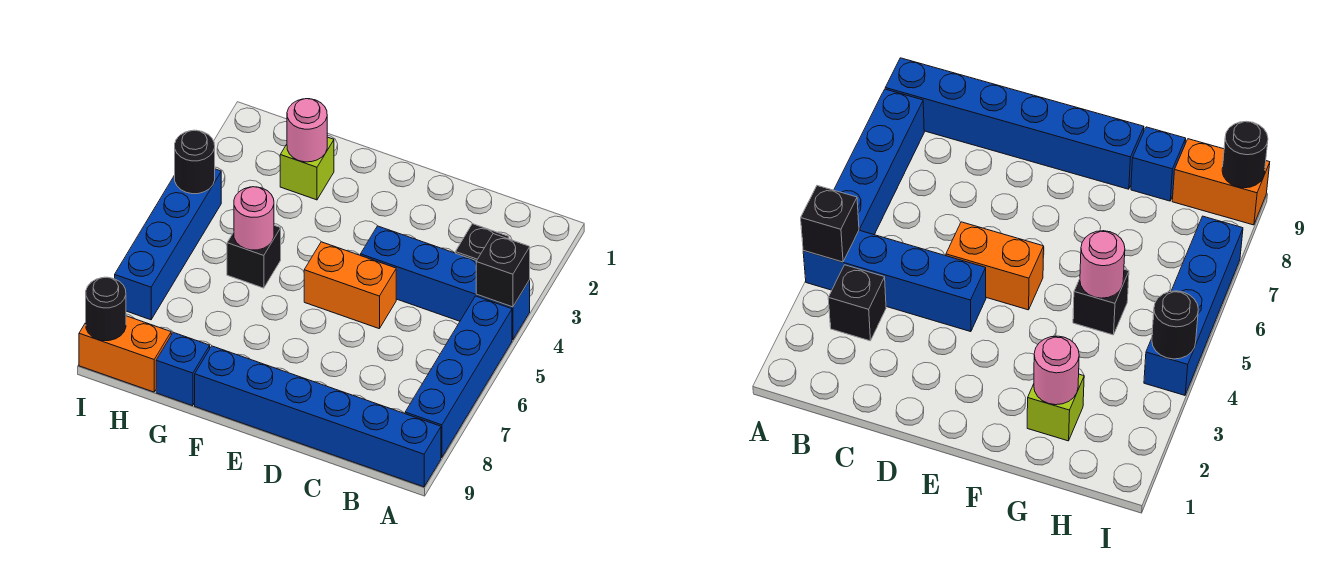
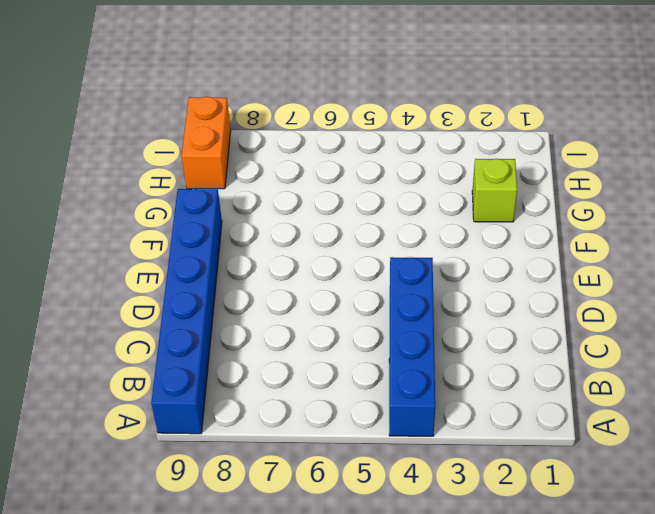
none -> blue brick A5:A8 level 1
none -> black brick B3 level 1
none -> orange brick D5:E5 level 1

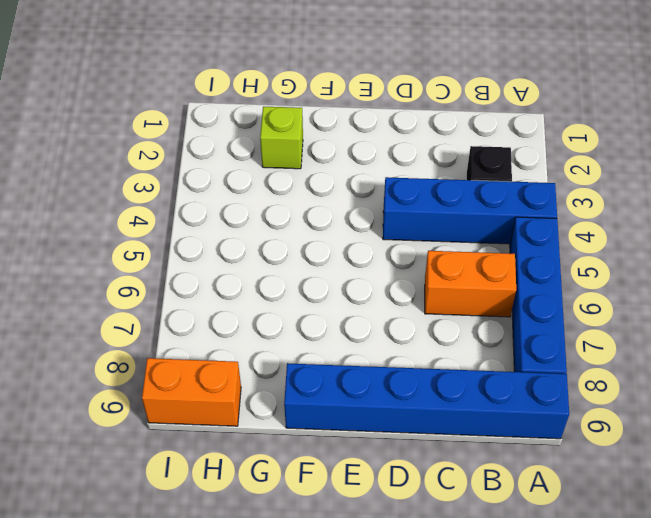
orange brick B6:C6 level 1 -> orange brick D5:E5 level 1
none -> black brick G5 level 1
none -> blue brick G9 level 1
none -> blue brick I4:I7 level 1

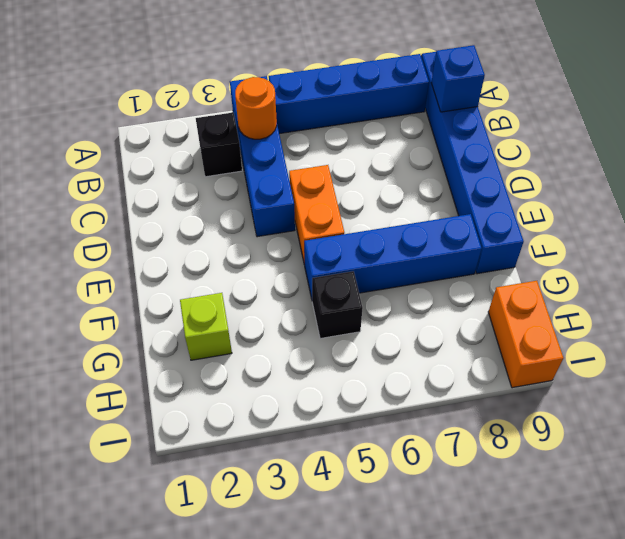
orange round brick B4 level 2 -> none
blue brick B9 level 2 -> blue brick G9 level 1
blue brick F5:F8 level 1 -> blue brick I4:I7 level 1
none -> black brick A4 level 2
none -> pink round brick G2 level 2
none -> pink round brick G5 level 2

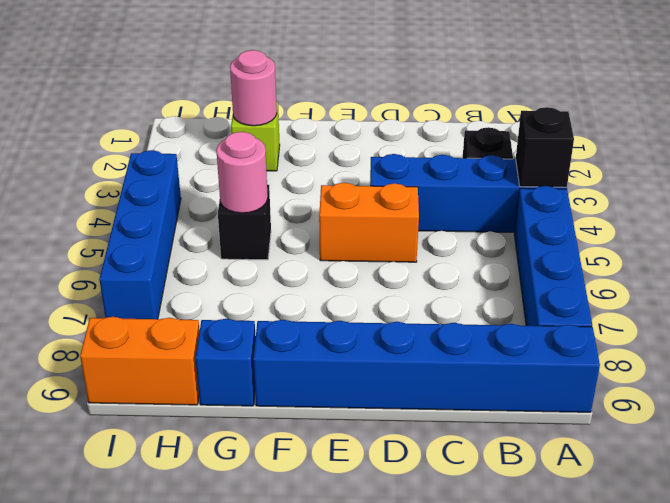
none -> black round brick I4 level 2
none -> black round brick I9 level 2

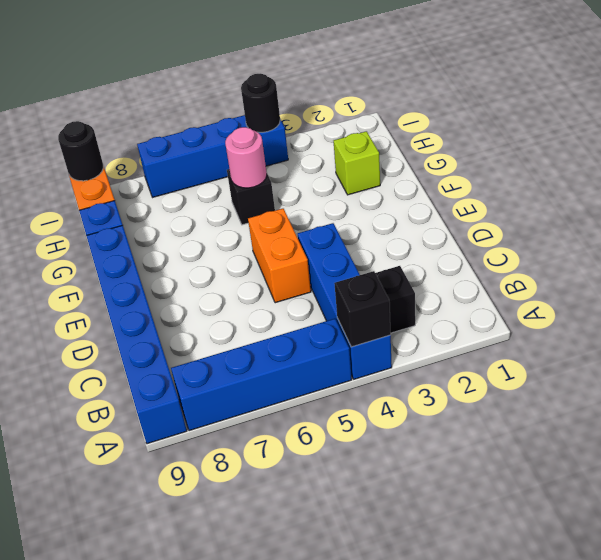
none -> pink round brick G2 level 2

